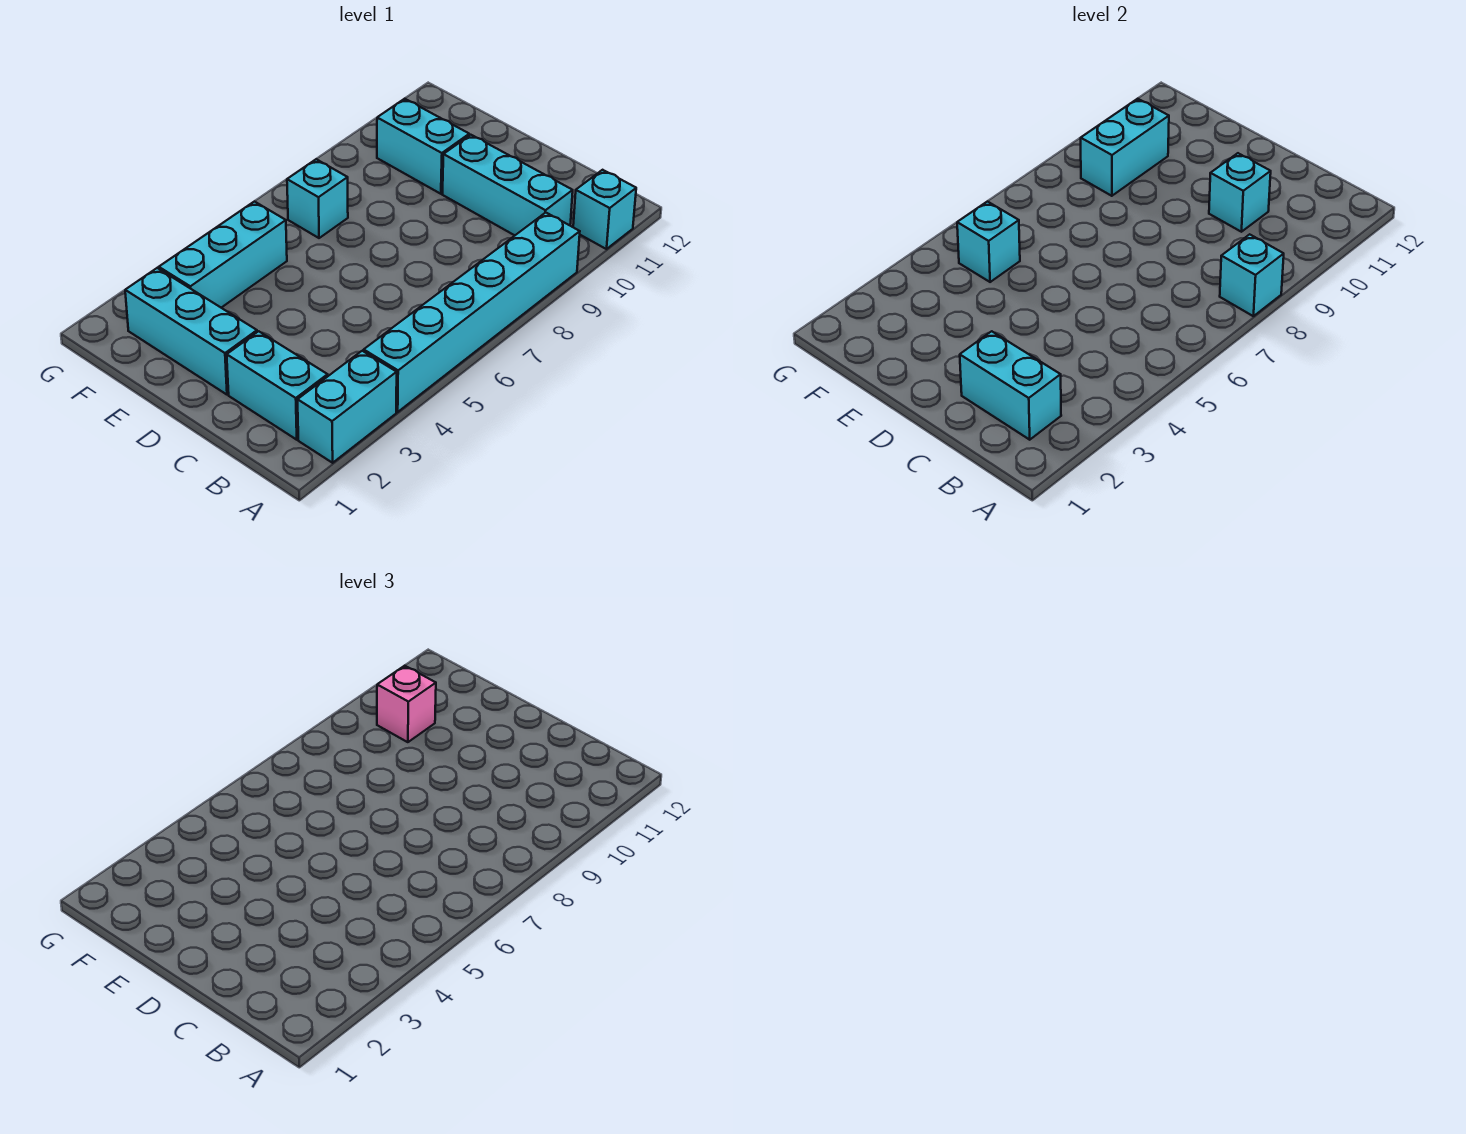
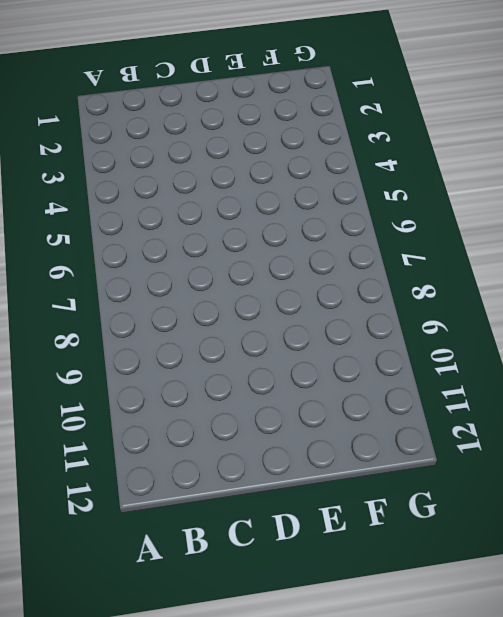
none -> cyan brick A2:A3 level 1
none -> cyan brick A4:A9 level 1
none -> cyan brick A11 level 1

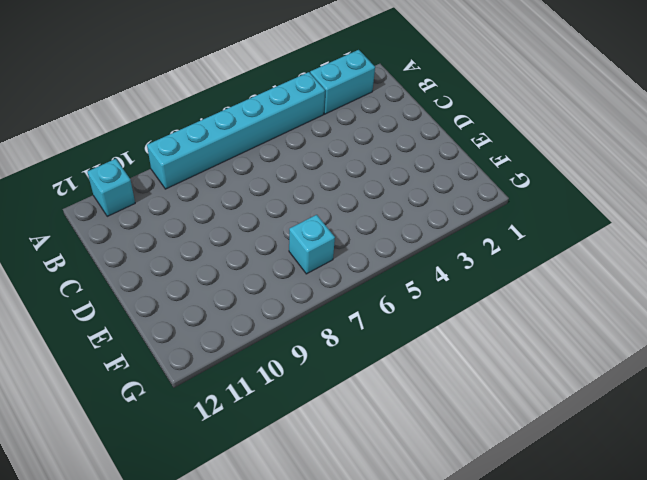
none -> cyan brick B2:C2 level 1
none -> cyan brick B10:D10 level 1
none -> cyan brick D2:F2 level 1

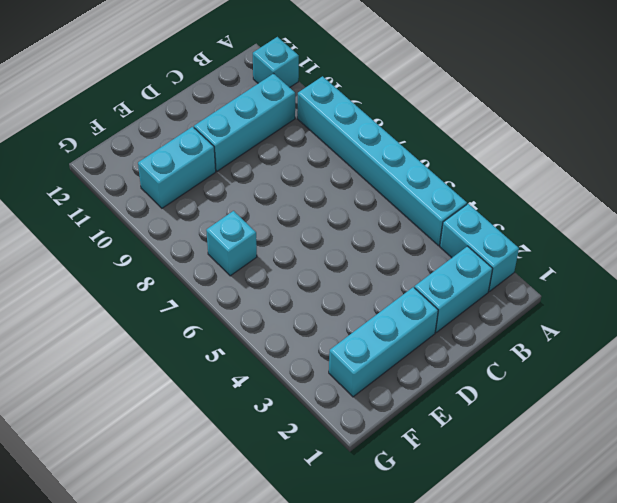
none -> cyan brick F3:F5 level 1
none -> cyan brick A8 level 2
none -> cyan brick B2:C2 level 2

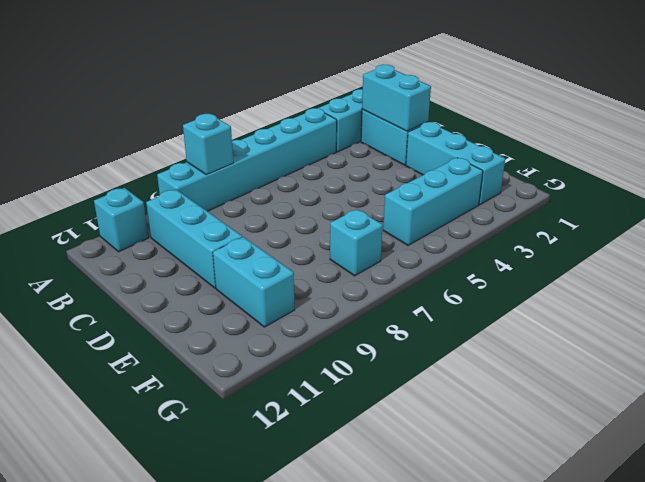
none -> cyan brick C10 level 2
none -> cyan brick F5 level 2
none -> cyan brick F9:F10 level 2

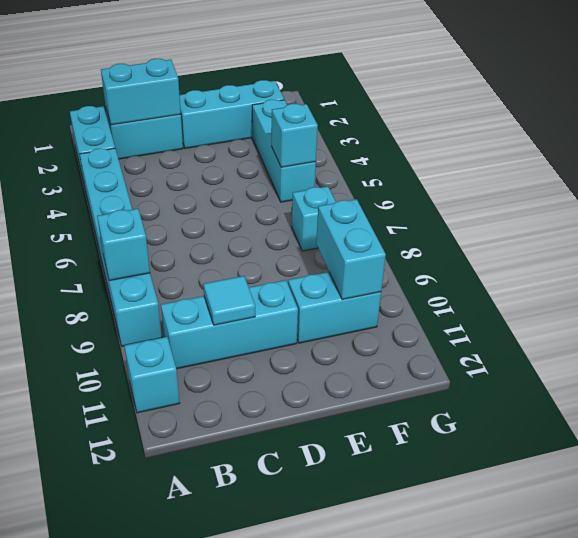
cyan tile C10 level 2 -> cyan brick C10 level 2
none -> pink brick F10 level 3

